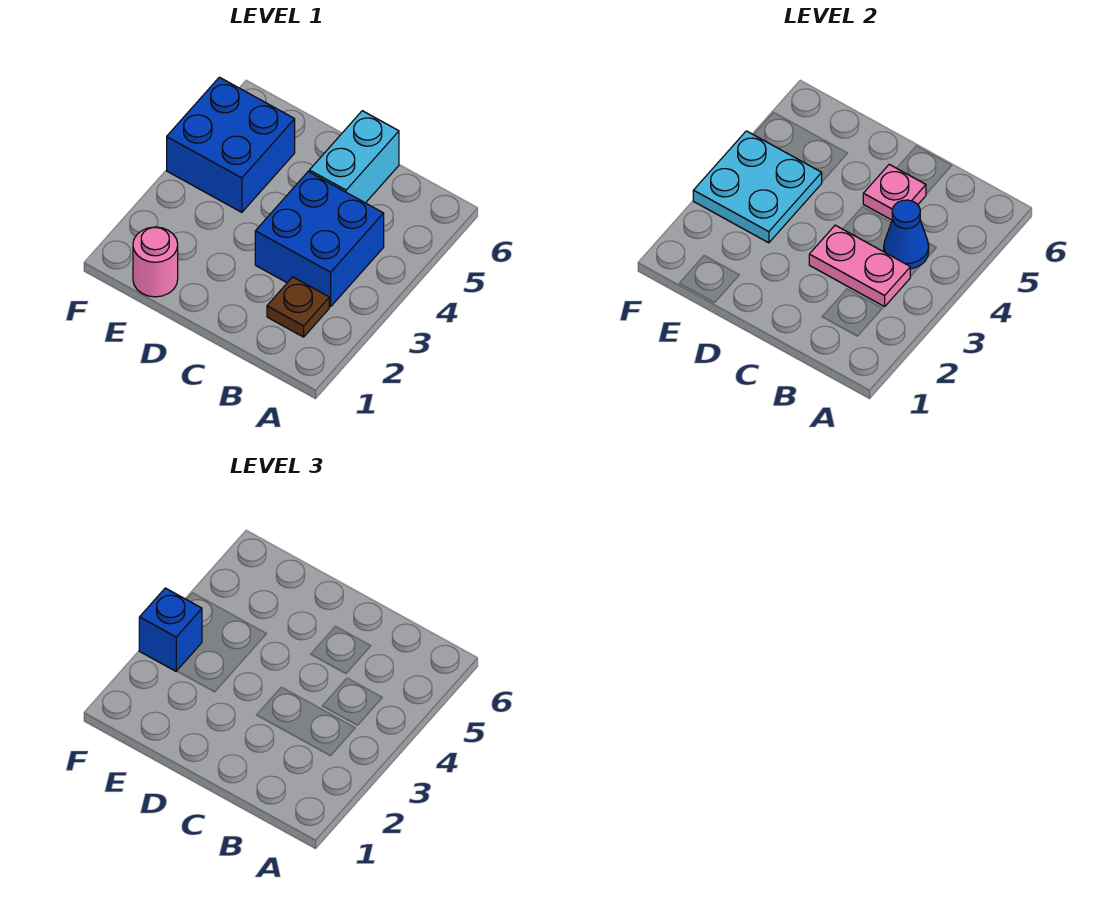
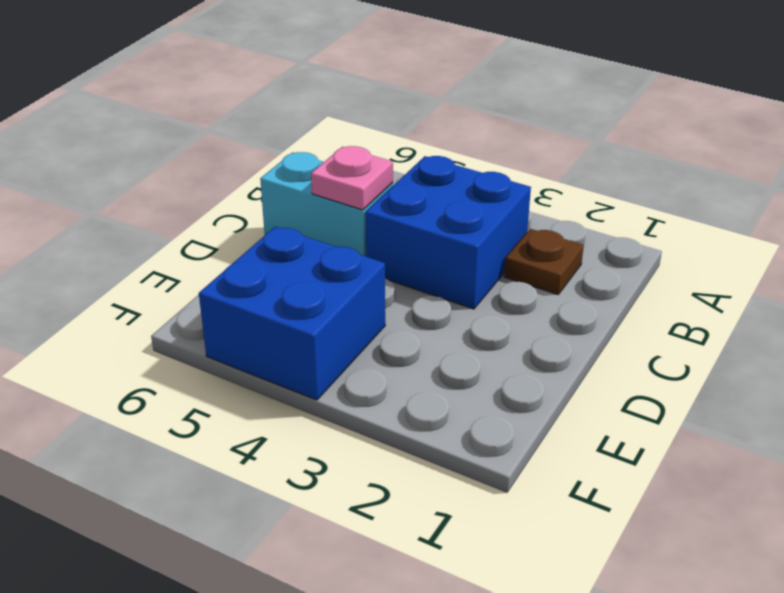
none -> pink round brick E1 level 1
none -> pink plate B3:C3 level 2

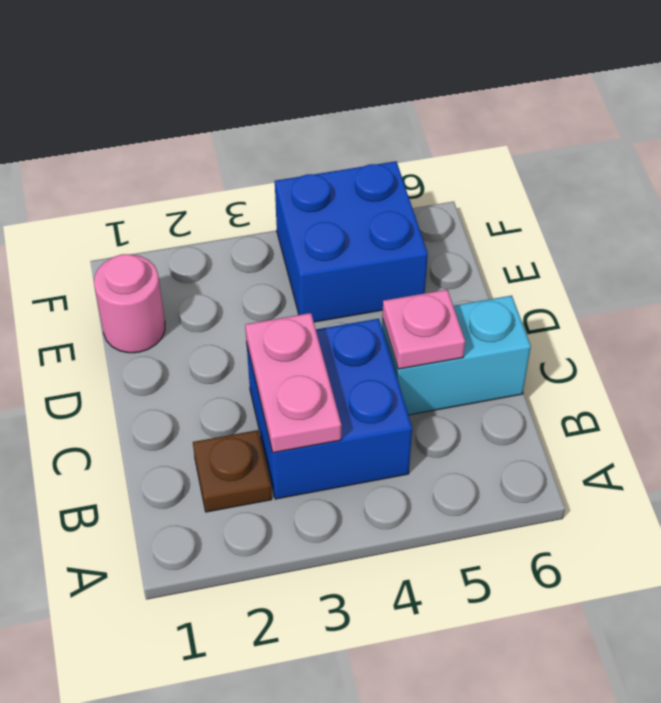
none -> blue cone B4 level 2
none -> cyan plate E3:F4 level 2

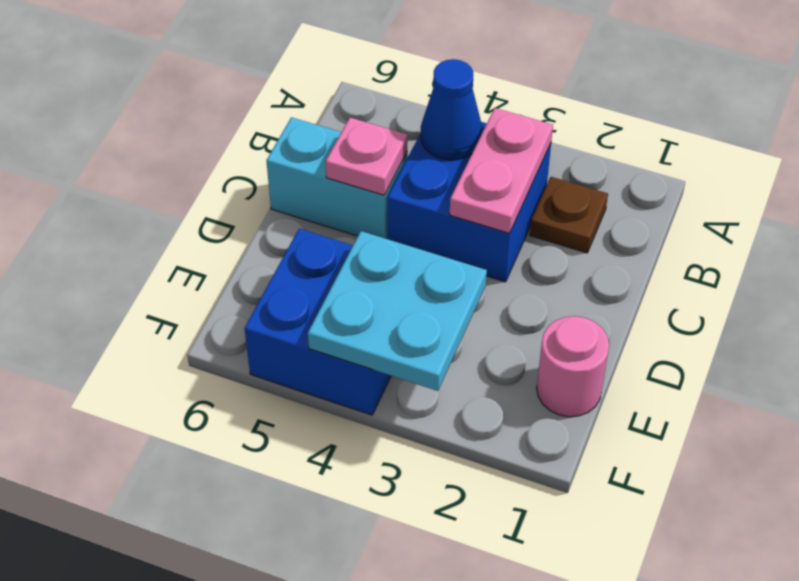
none -> blue brick F3 level 3

